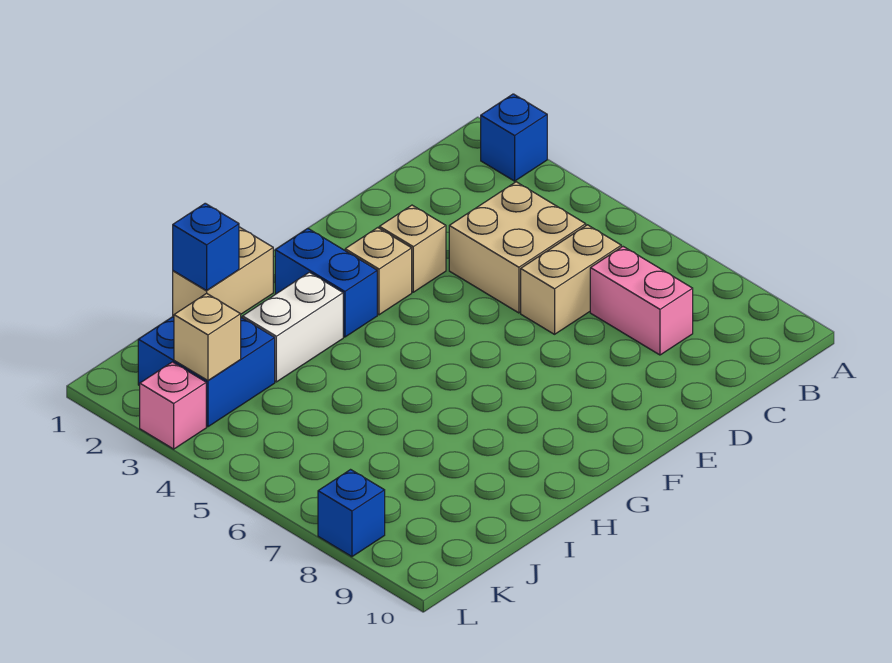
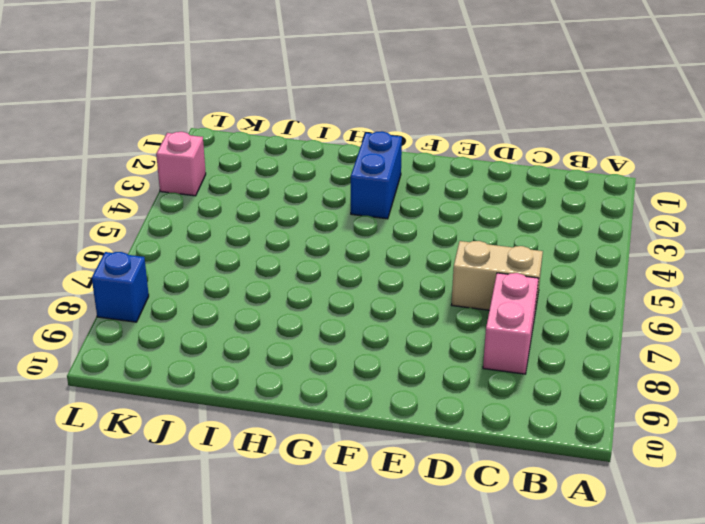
none -> blue brick A2 level 1
none -> tan brick C4:D5 level 1
none -> tan brick E3 level 1

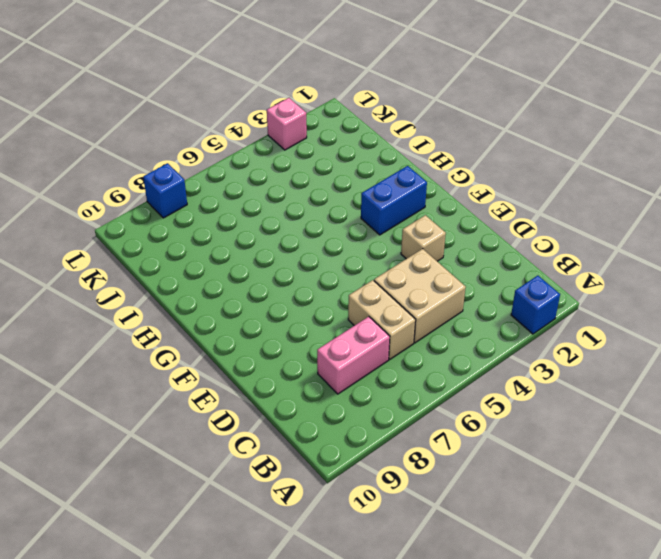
none -> tan brick F3 level 1
none -> white brick H3:I3 level 1
none -> blue brick J2:K3 level 1

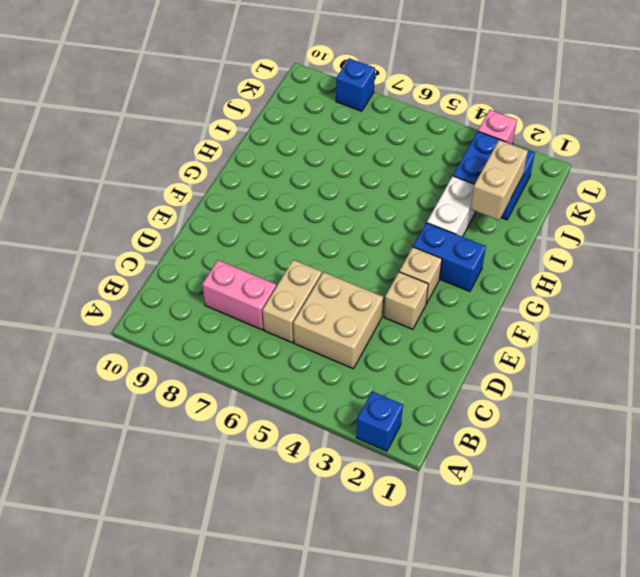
none -> tan brick K3 level 2
none -> blue brick J2 level 3

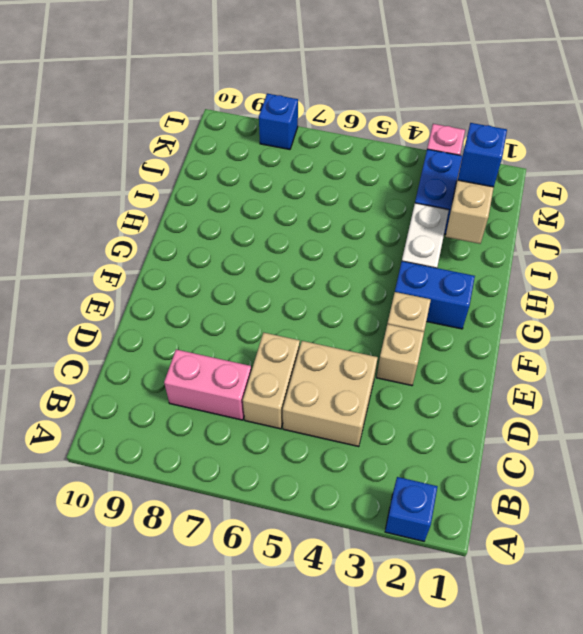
none -> tan brick K3 level 2

